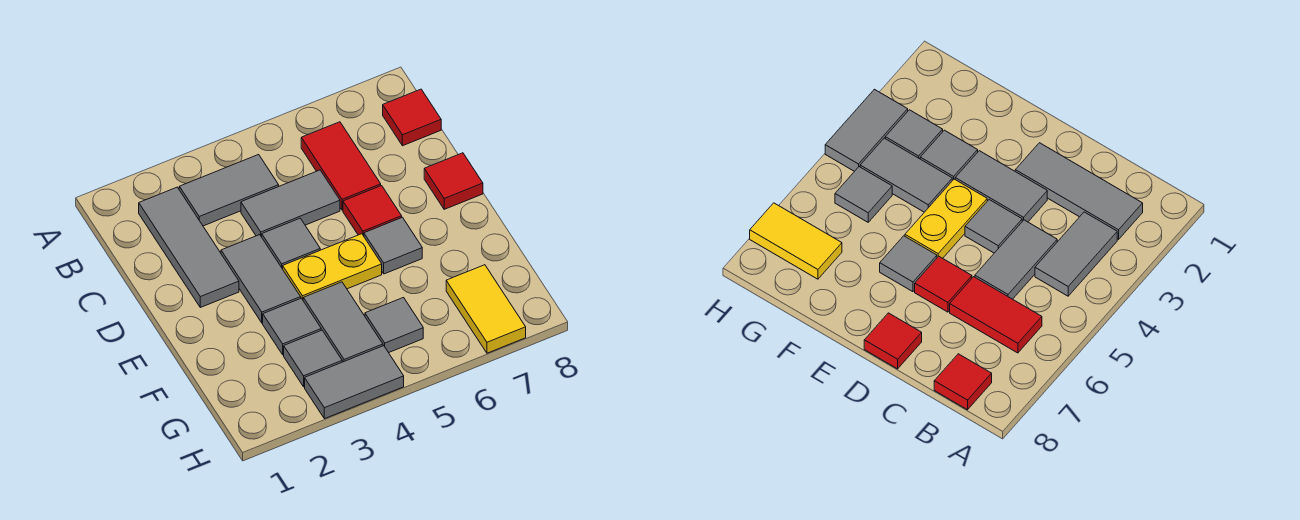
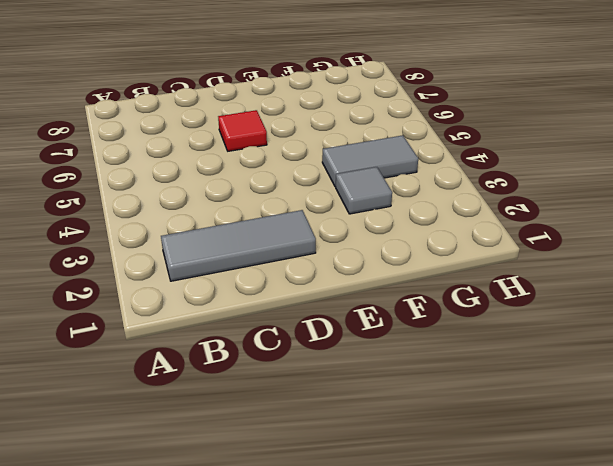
none -> grey tile B3:B4 level 1
none -> red tile B6:C6 level 1
none -> red tile B8 level 1

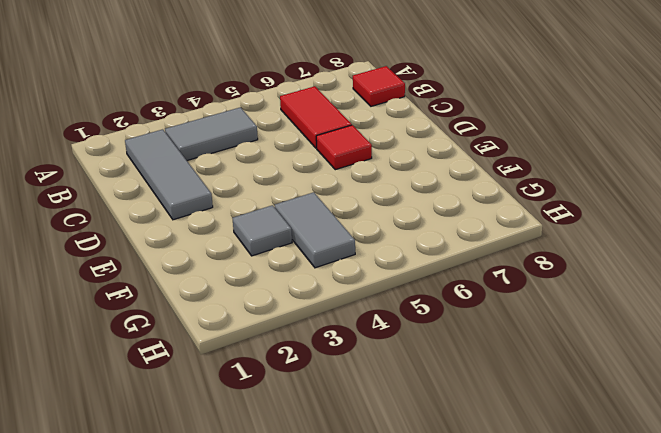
none -> grey tile C4:C5 level 1
none -> grey tile D3:E3 level 1
none -> grey tile D4 level 1

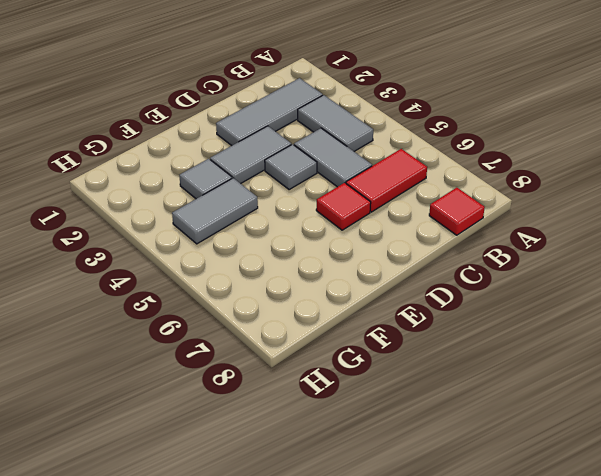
none -> red tile D8 level 1
none -> yellow plate E4:E5 level 1
none -> grey tile E6 level 1

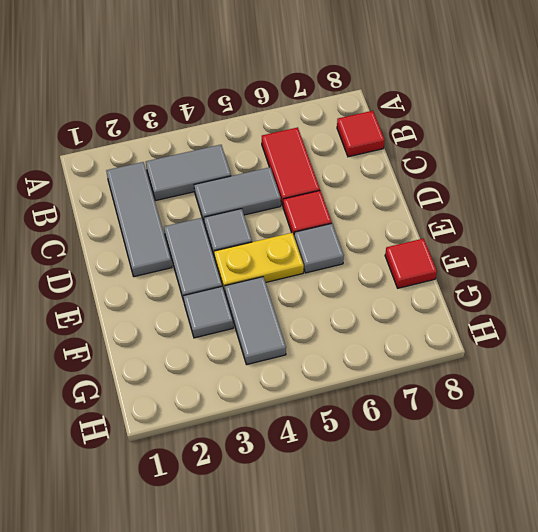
red tile F8 level 1 -> red tile D8 level 1
none -> grey tile G3 level 1
none -> grey tile G5 level 1
none -> yellow tile G7:H7 level 1

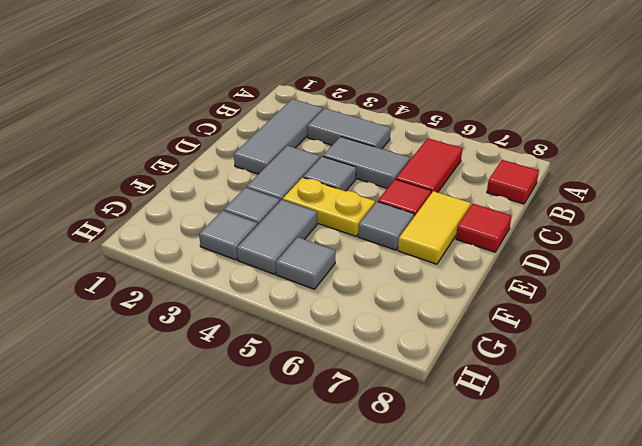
yellow tile D7:E7 level 1 -> yellow tile G7:H7 level 1
none -> grey tile H3:H4 level 1

